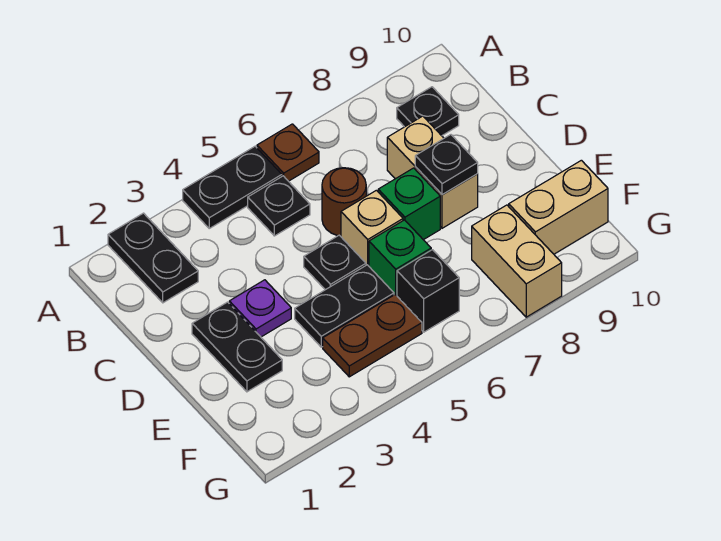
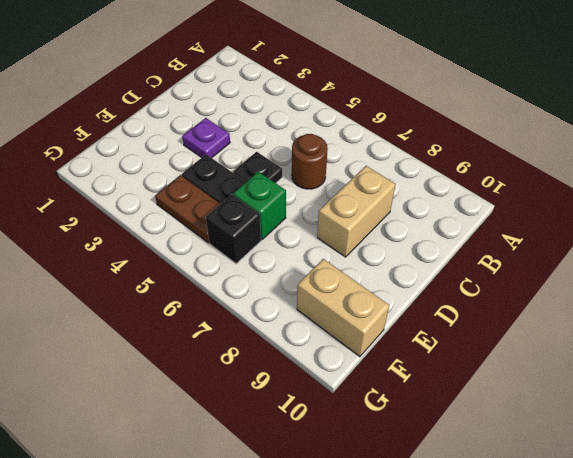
none -> black plate A2:B2 level 1
none -> black plate A4:A5 level 1
none -> brown plate A6 level 1

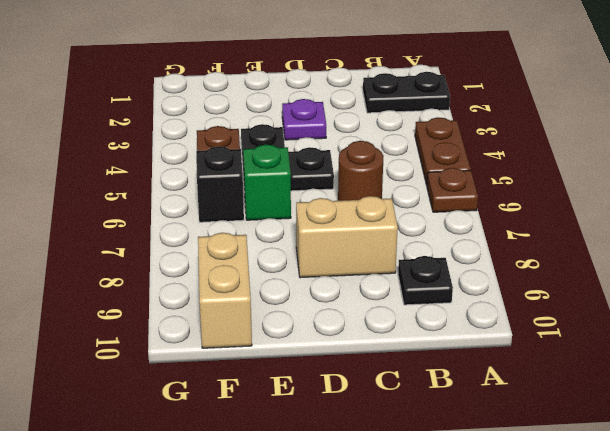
brown plate A4:A5 level 1 -> black plate A4:A5 level 1
none -> black plate B5 level 1
none -> black plate D2:E2 level 1
none -> tan brick D6 level 1

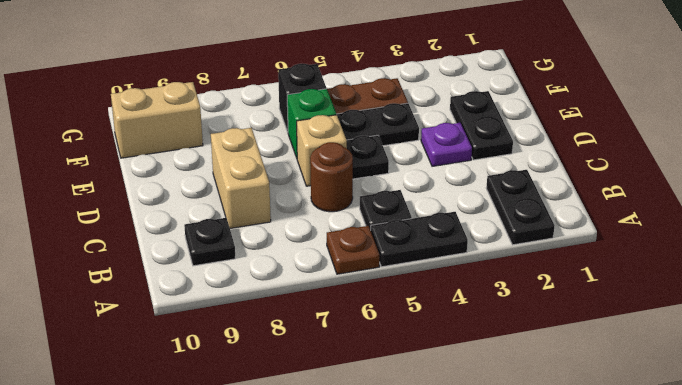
none -> green brick D7 level 1
none -> tan brick F8:G8 level 1
none -> black plate D8 level 2

